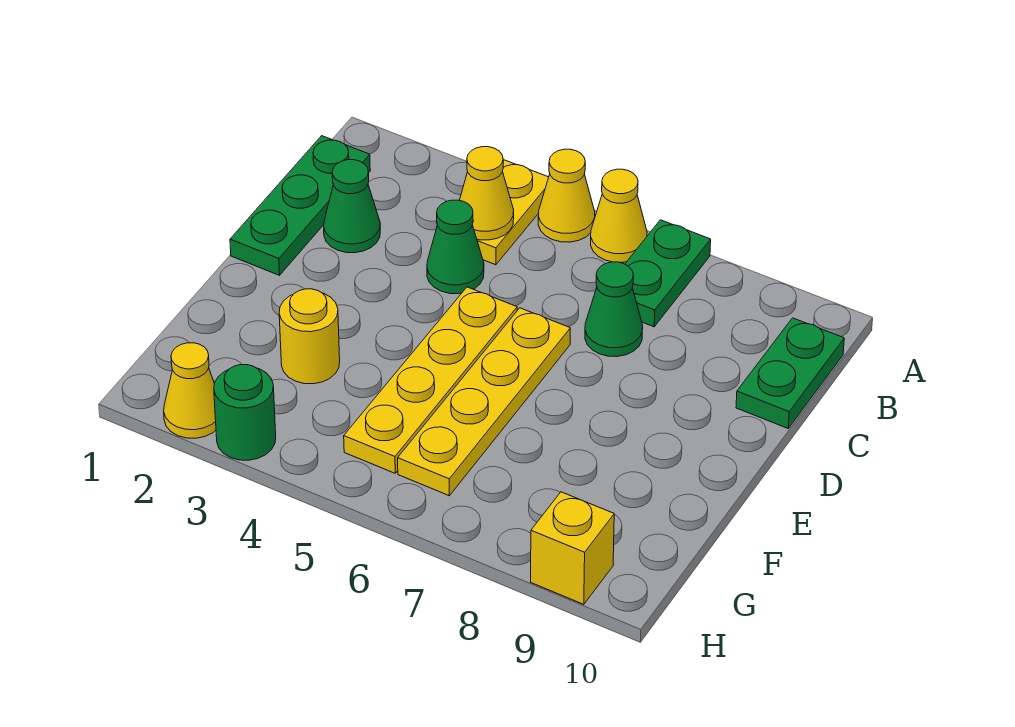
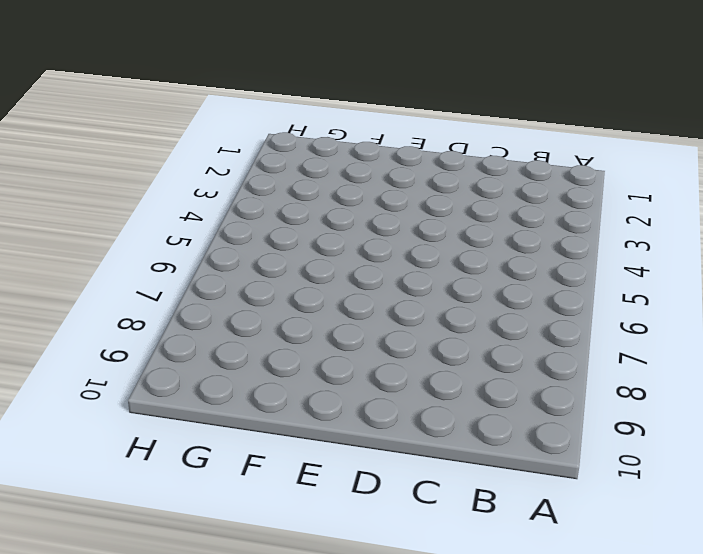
none -> yellow plate A4:B4 level 1
none -> yellow cone A5 level 1
none -> yellow cone A6 level 1

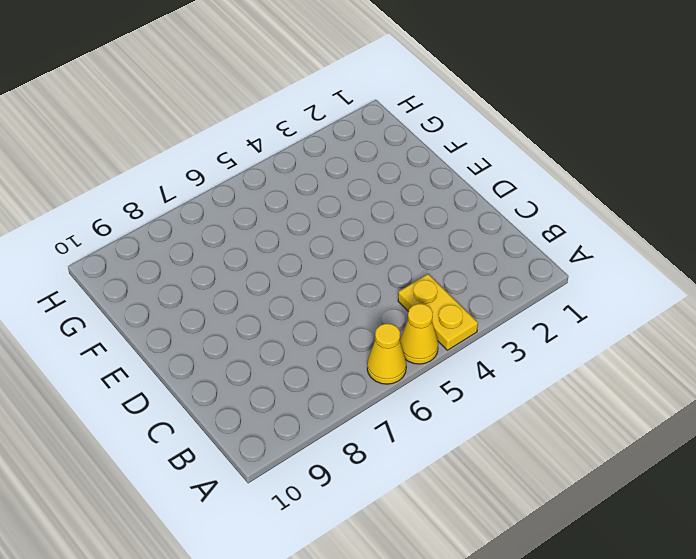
none -> green plate A7:B7 level 1
none -> green plate B1:D1 level 1
none -> green plate B10:C10 level 1

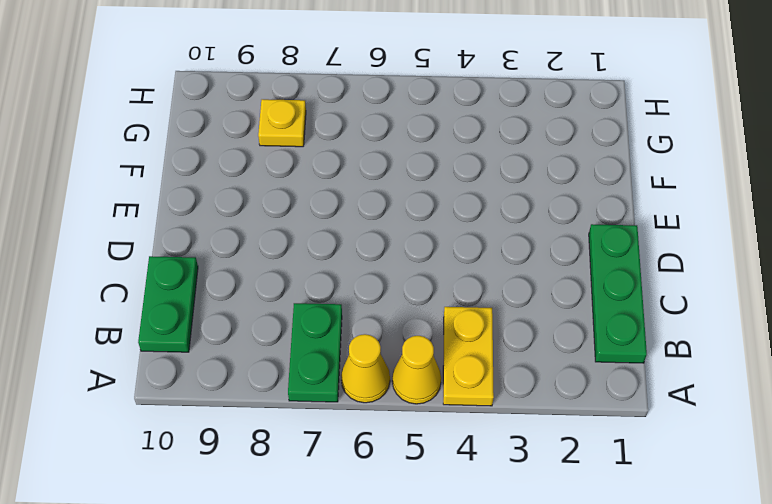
yellow plate G8 level 1 -> none
none -> green cone C2 level 1
none -> green cone C4 level 1
none -> green cone C7 level 1

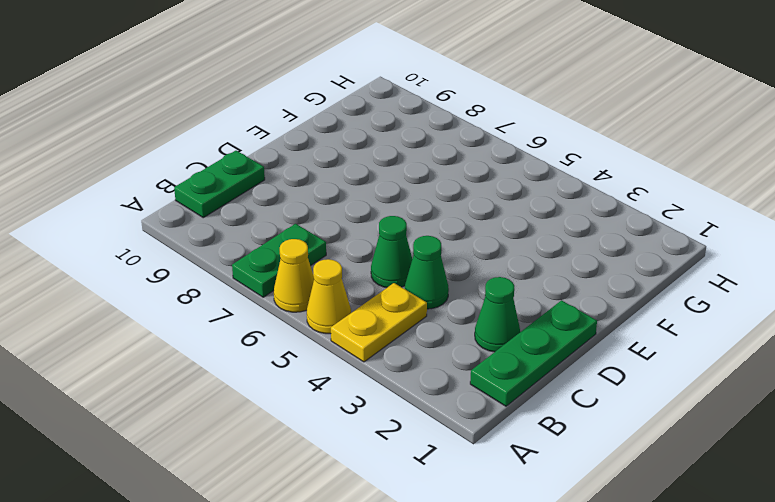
green cone C5 level 1 -> green cone C7 level 1
none -> yellow plate D5:G5 level 1
none -> yellow plate D6:G6 level 1
none -> yellow round brick F3 level 1

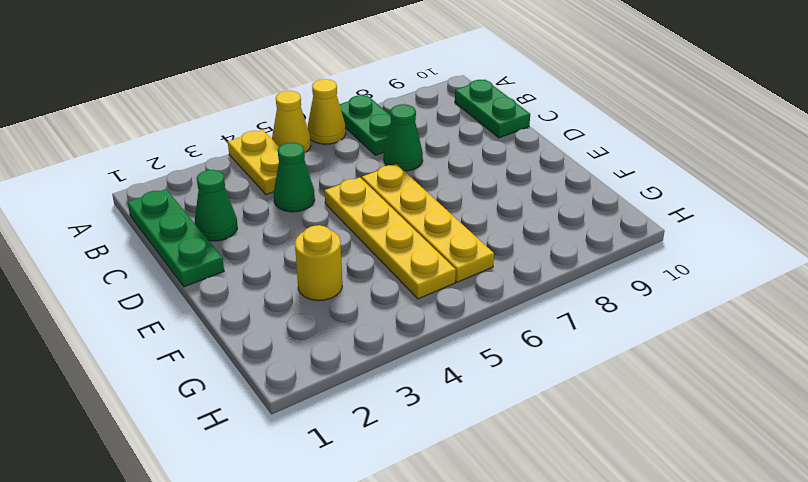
none -> yellow cone H2 level 1
none -> green round brick H3 level 1
none -> yellow brick H9 level 1

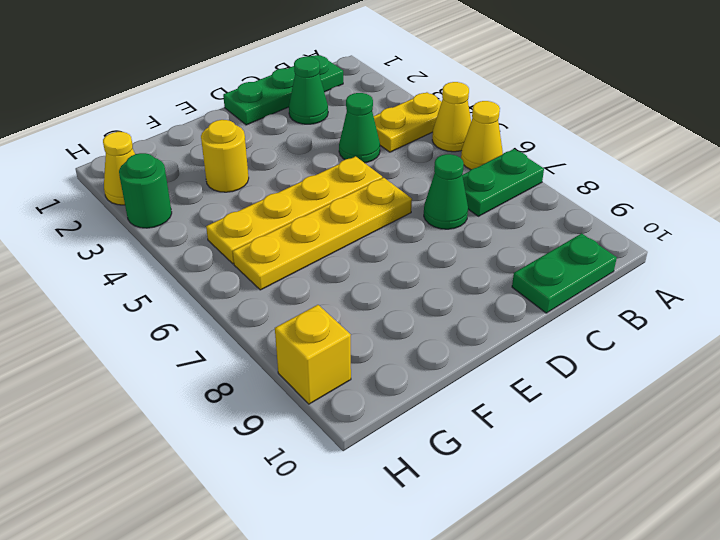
none -> yellow cone B4 level 2

